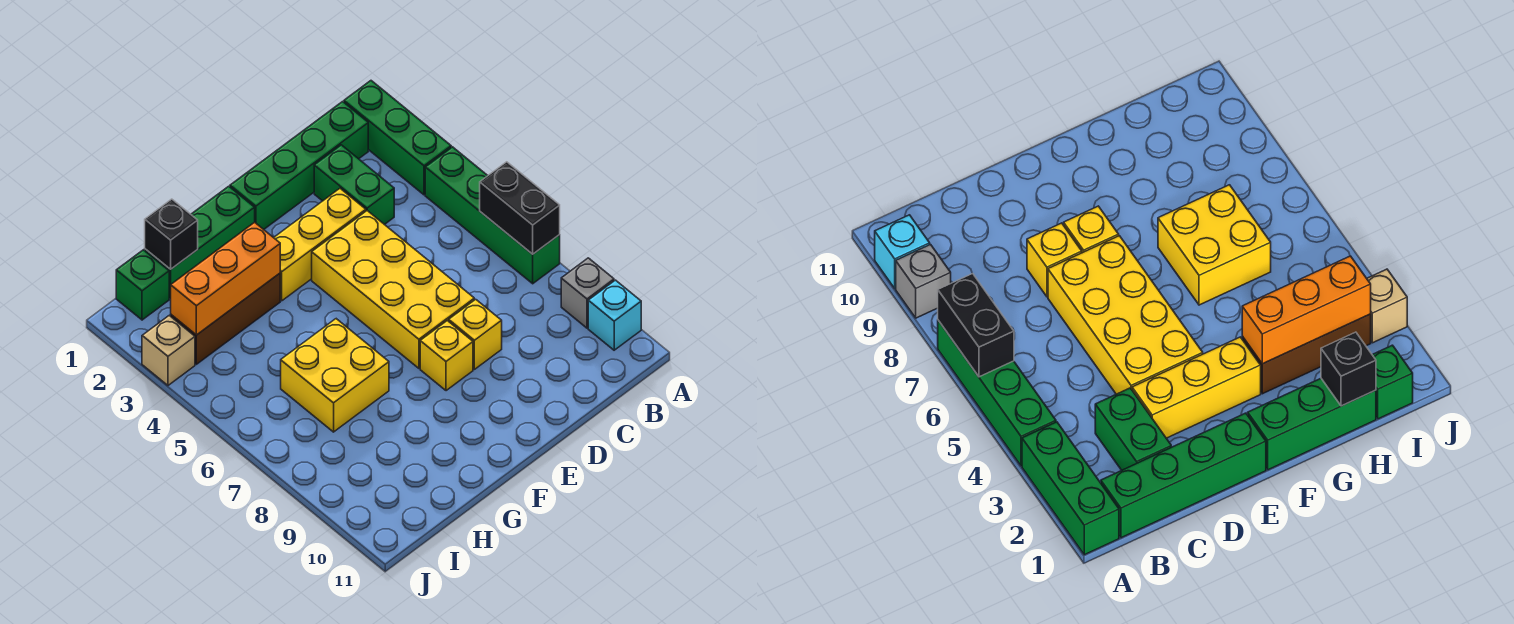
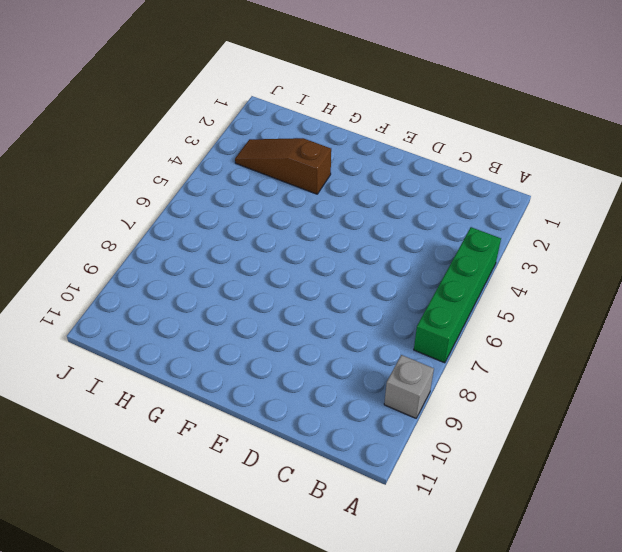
brown slope G3:I3 level 1 top G -> brown brick G3:I3 level 1
none -> green brick A1:A3 level 1
none -> cyan brick A10 level 1
none -> green brick B1:E1 level 1

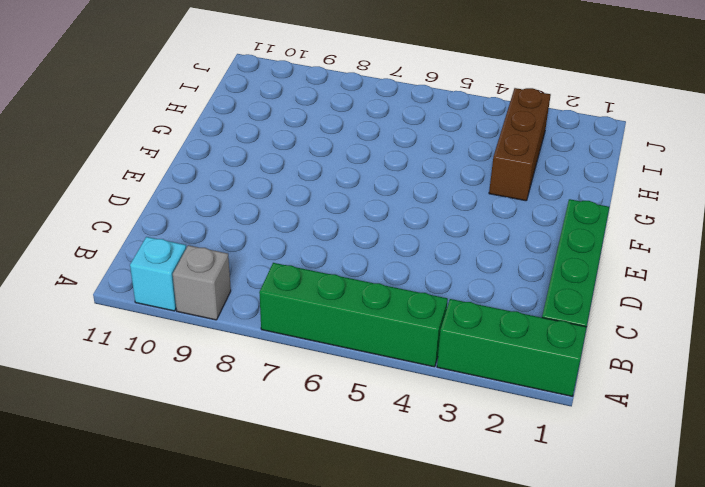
none -> green brick C2:C3 level 1
none -> yellow brick D3:F3 level 1
none -> yellow brick D4:E7 level 1

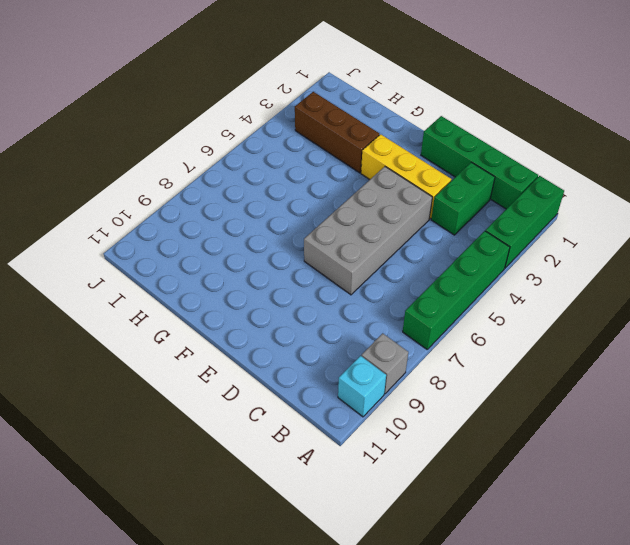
grey brick D4:E7 level 1 -> yellow brick D4:E7 level 1
none -> yellow brick D8 level 1
none -> yellow brick E8 level 1
none -> green brick F1:H1 level 1

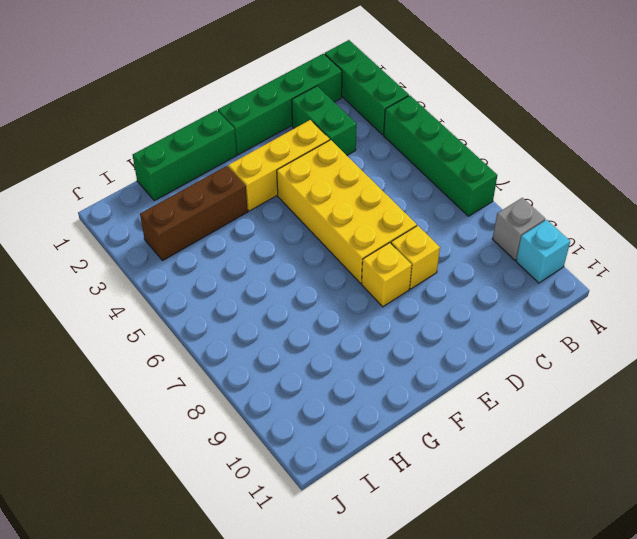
none -> yellow brick G6:H7 level 1
none -> green brick I1 level 1
none -> tan brick J3 level 1

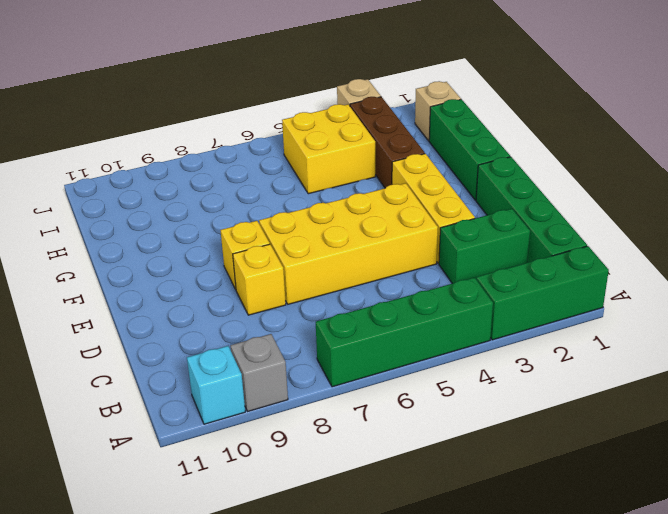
yellow brick H4:I5 level 1 -> yellow brick G6:H7 level 1
tan brick I1 level 1 -> green brick I1 level 1
none -> black brick A6:A7 level 2
none -> orange brick G3:I3 level 2
none -> black brick H1 level 2

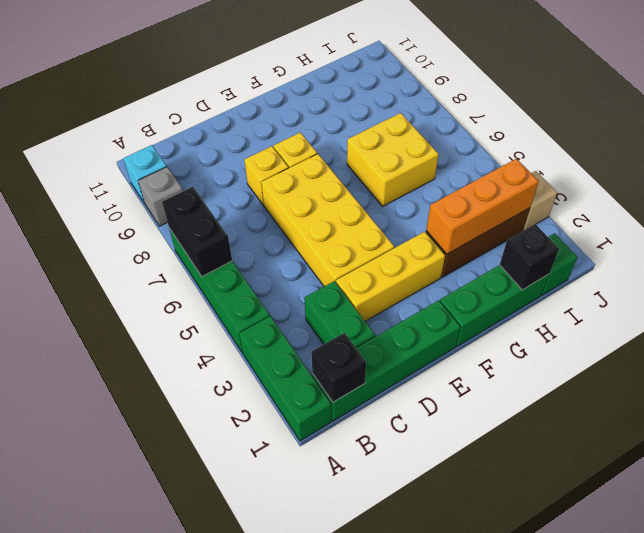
black brick B1 level 2 -> none

